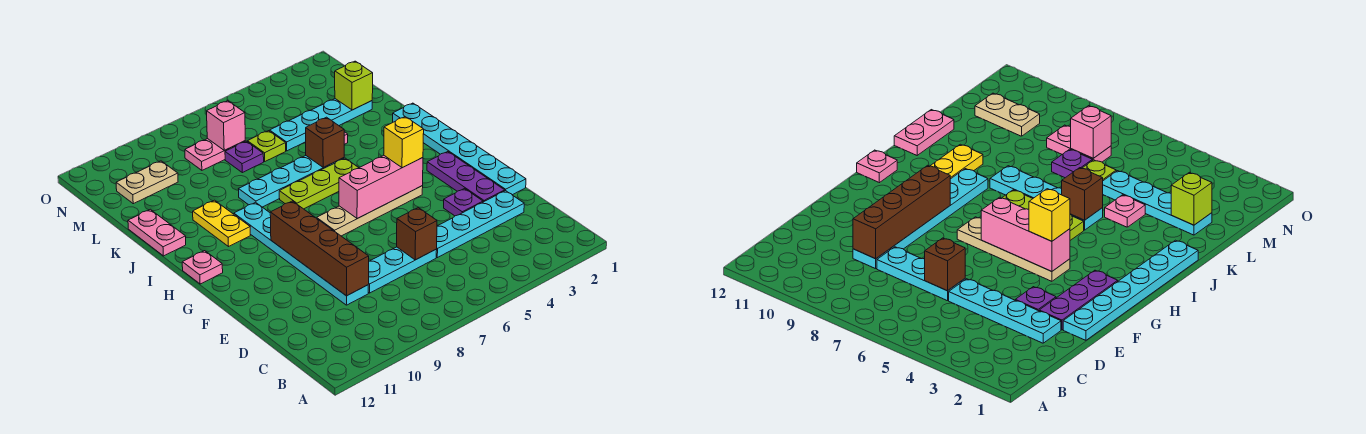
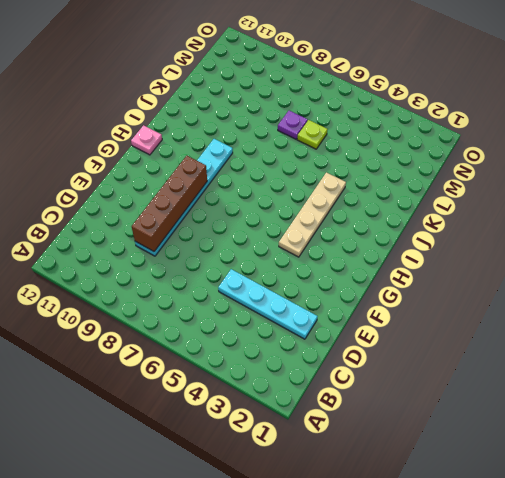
tan plate G4:J4 level 1 -> tan plate G4:G7 level 1
none -> cyan plate D6:D8 level 1
none -> cyan plate E1:J1 level 1
none -> purple plate E2:G2 level 1

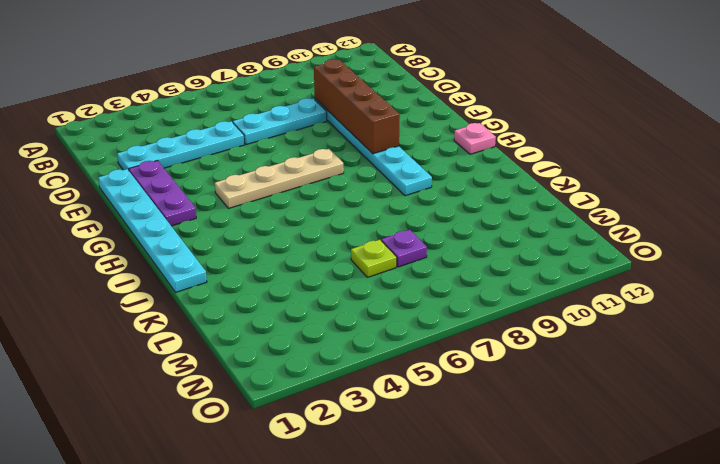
none -> purple plate E3 level 1
none -> lime plate I5:I7 level 1
none -> yellow plate I10:J10 level 1

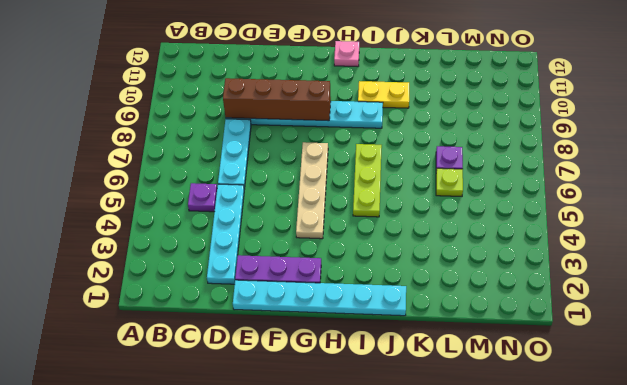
purple plate C5 level 1 -> purple plate E3 level 1
none -> cyan plate J5:J8 level 1
none -> pink plate J12:K12 level 1
none -> pink plate K4 level 1

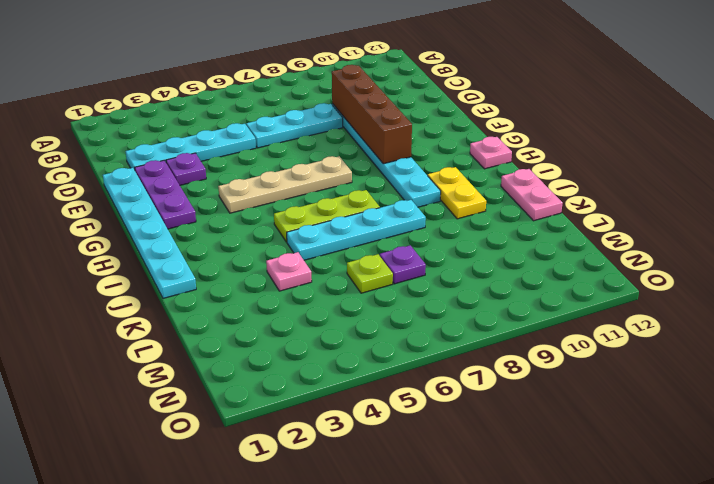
none -> cyan plate L2:L5 level 1
none -> pink plate M7:M8 level 1
none -> tan plate M10:M11 level 1

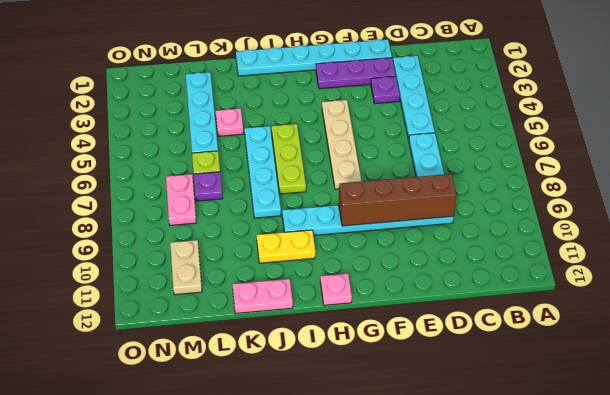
none -> brown brick D6 level 2
none -> pink brick G4:G6 level 2
none -> brown brick J5 level 2

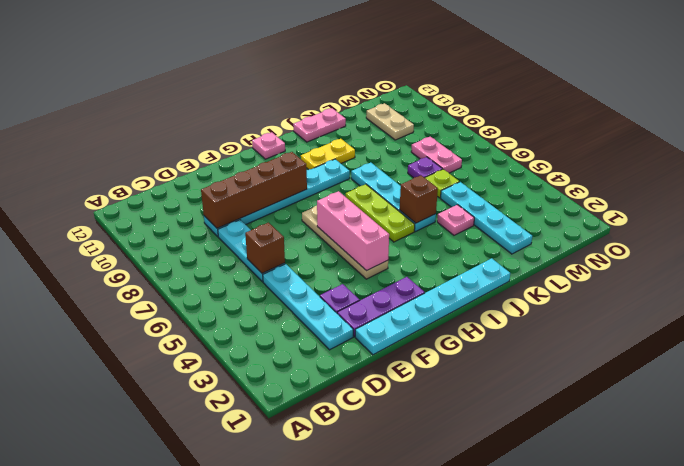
none -> lime brick L2 level 2
none -> pink brick M7 level 2
none -> yellow brick G4 level 3

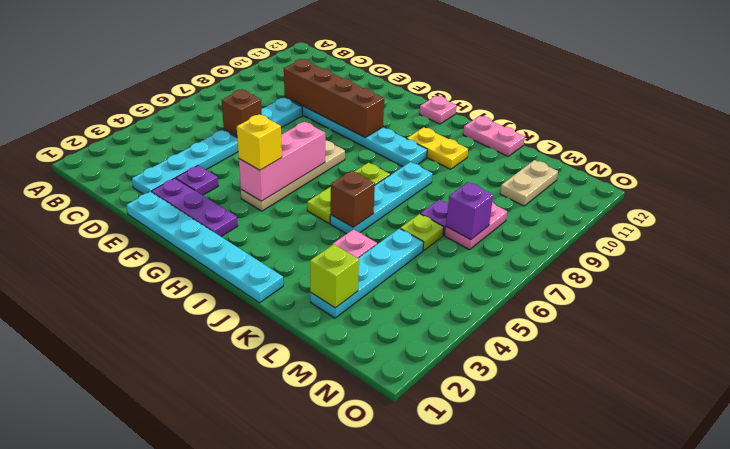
purple brick M7 level 2 -> pink brick M7 level 2

